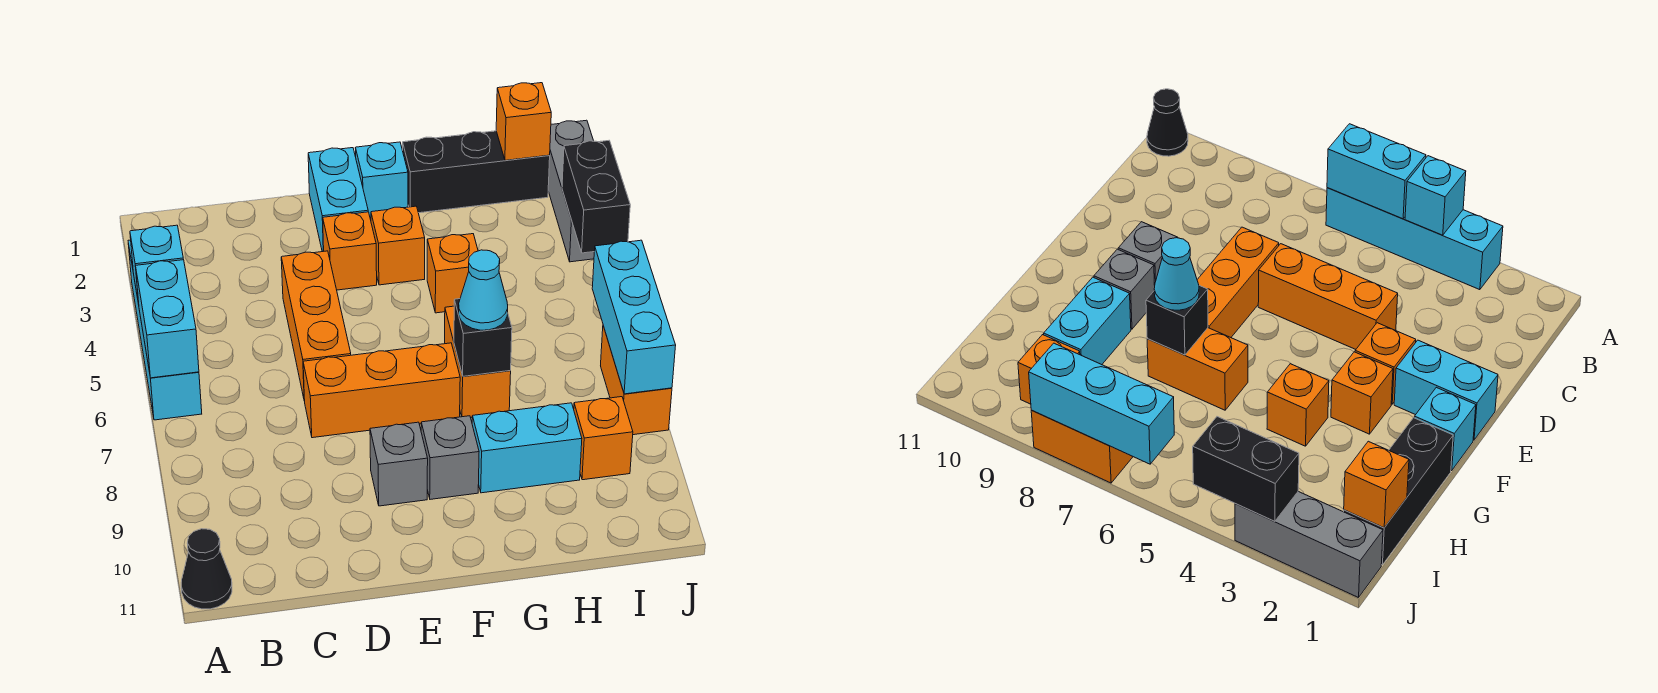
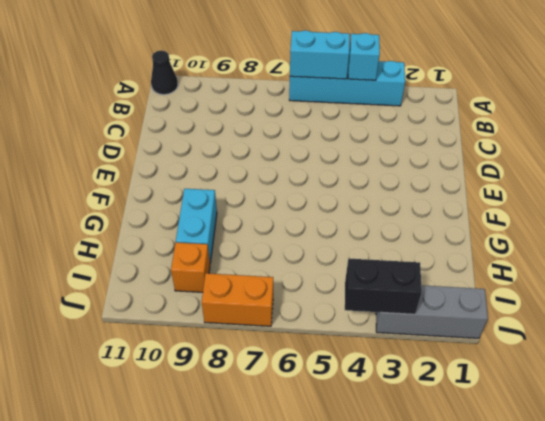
none -> orange brick D4:D6 level 1
none -> orange brick D7:F7 level 1
none -> cyan brick E1:E2 level 1

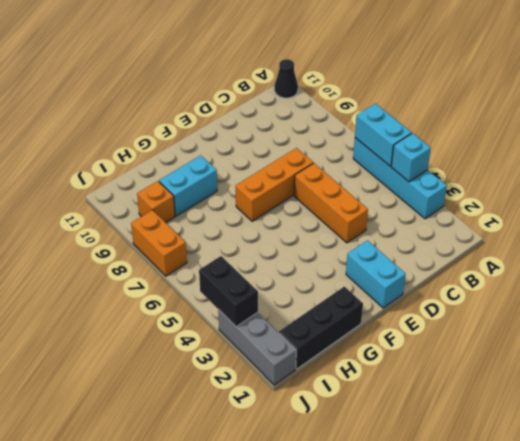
none -> orange brick E3 level 1
none -> grey brick E9 level 1
none -> cyan brick F1 level 1

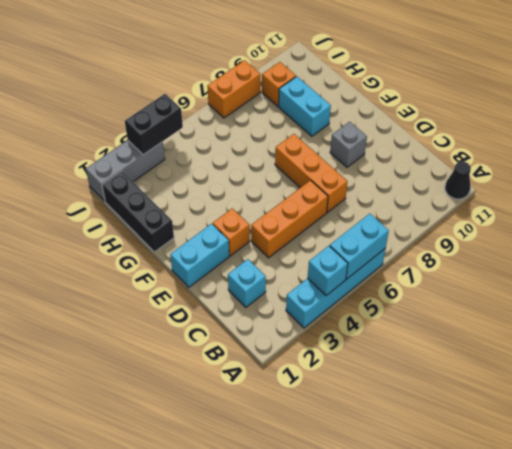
cyan brick C2 level 1 -> cyan brick F1 level 1
none -> orange brick F3 level 1
none -> grey brick F9 level 1
none -> orange brick G4 level 1

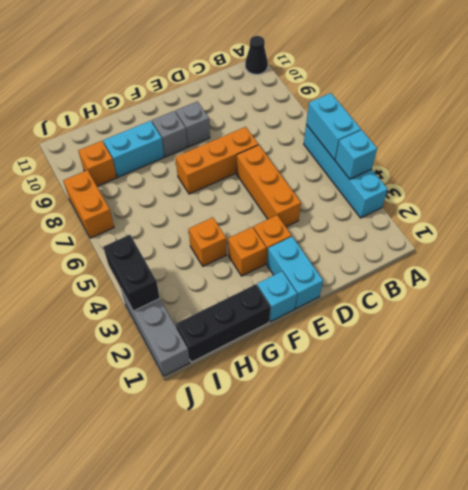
none -> orange brick G6:G7 level 1
none -> black brick G7 level 2
none -> orange brick I1 level 2

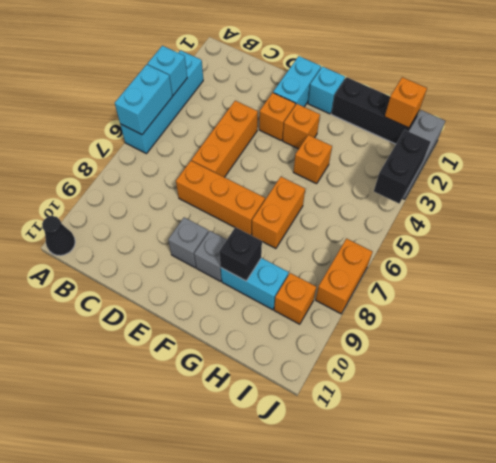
black brick G9 level 2 -> black brick G7 level 2
none -> cyan brick J6:J8 level 2
none -> cyan cone G7 level 3

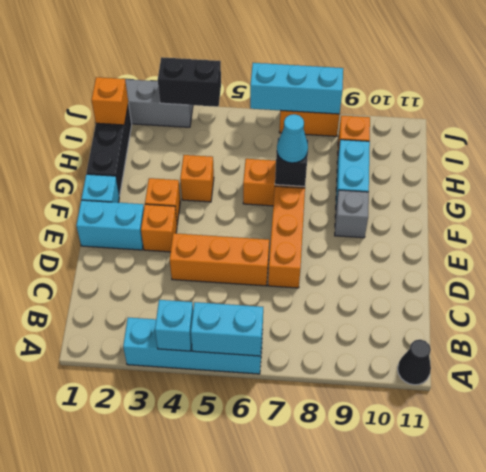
none -> grey brick E9 level 1

